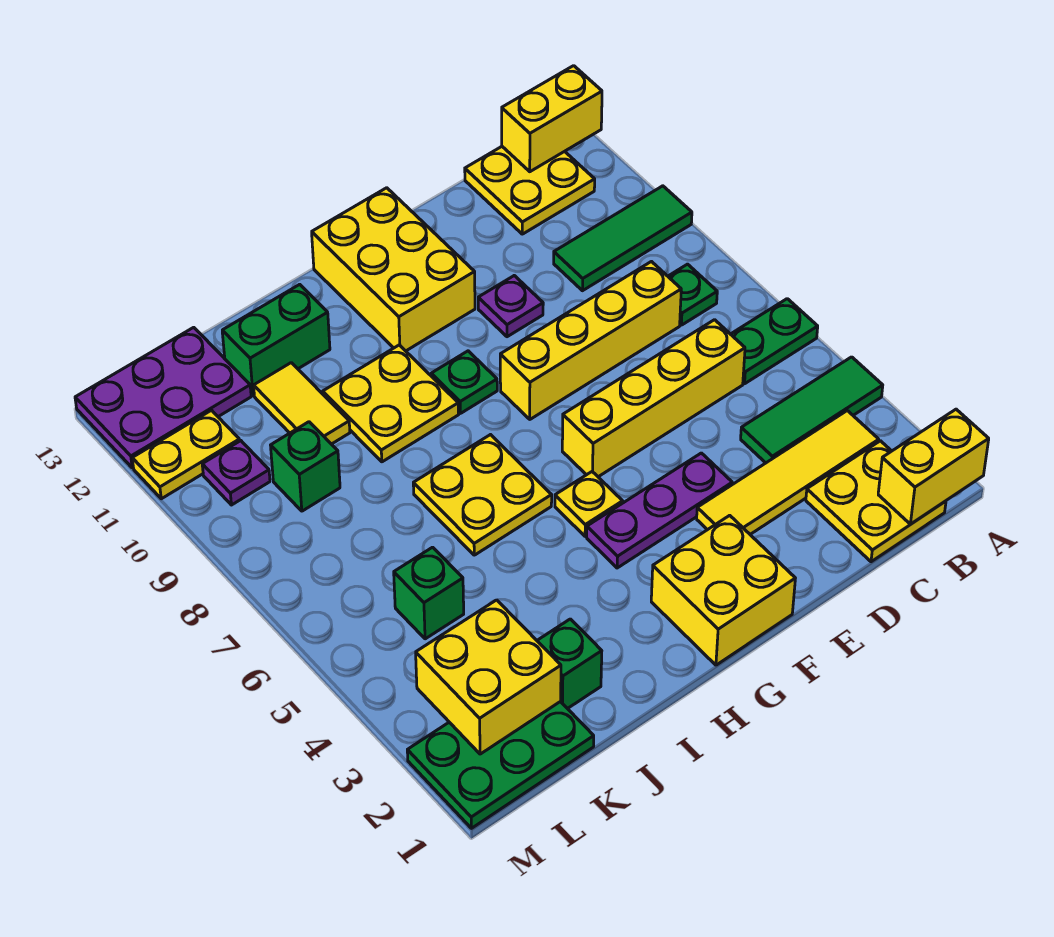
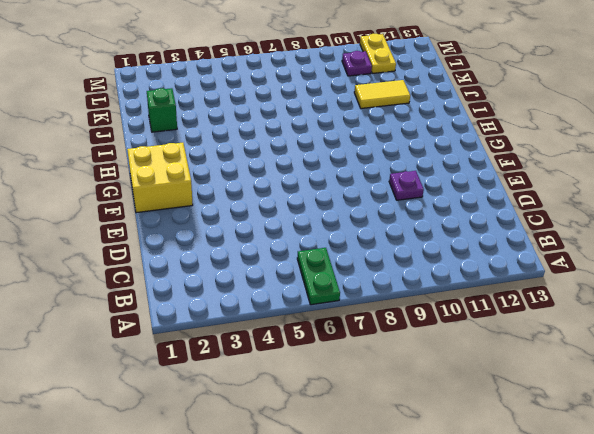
none -> green tile A4:C4 level 1
none -> green tile A10:C10 level 1
none -> yellow plate B1:C2 level 1

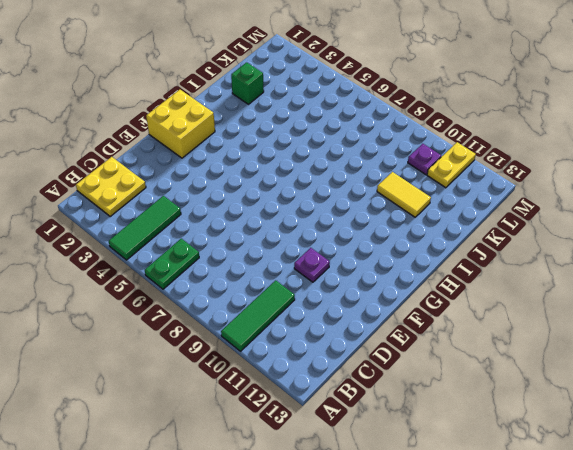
none -> yellow tile B3:E3 level 1
none -> green plate B8 level 1
none -> yellow plate B12:C13 level 1

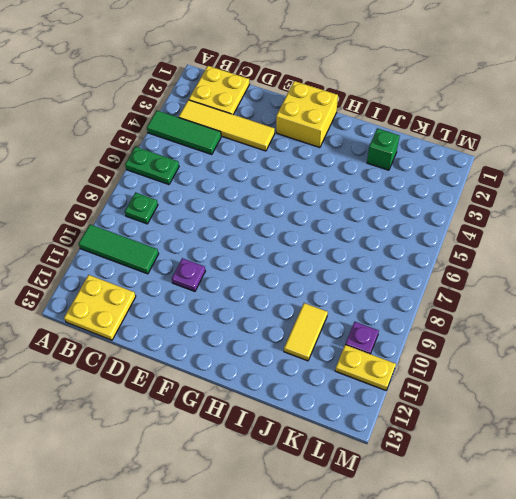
none -> yellow brick C6:F6 level 1
none -> yellow brick C8:F8 level 1
none -> purple plate E4:G4 level 1

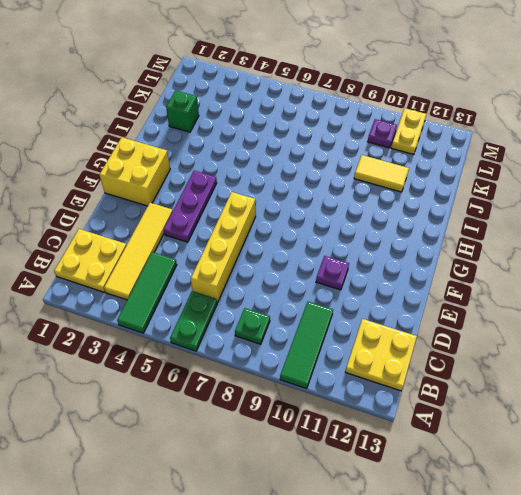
none -> yellow brick C8:F8 level 1
none -> yellow brick F11:G13 level 1
none -> yellow plate G5 level 1

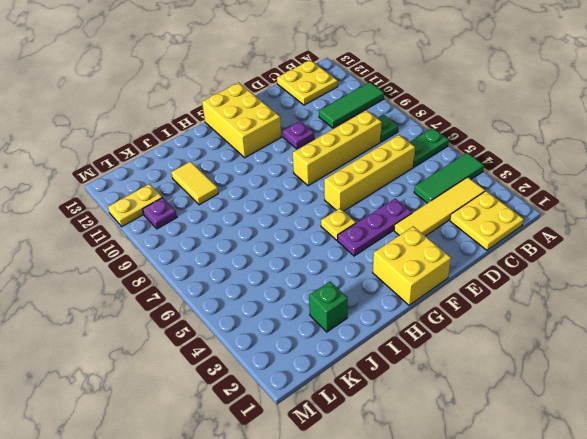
none -> green plate G9 level 1
none -> yellow plate H6:I7 level 1
none -> yellow plate H9:I10 level 1

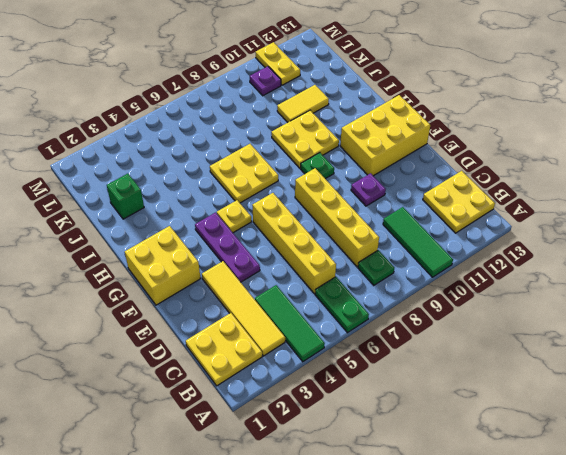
none -> green brick I12:J12 level 1
none -> green plate K1:M2 level 1
none -> green brick K5 level 1

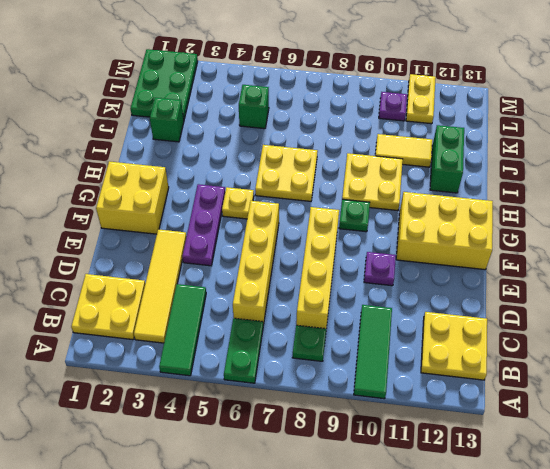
none -> green brick K9 level 1
none -> purple plate K12:M13 level 1
none -> yellow brick A1:B1 level 2

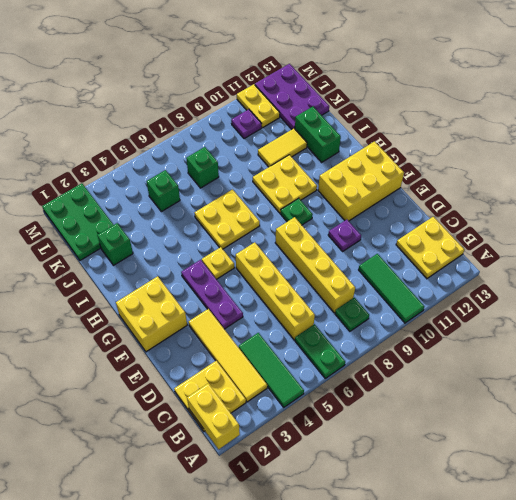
green brick K7 level 1 -> green brick K9 level 1
none -> yellow brick A13:B13 level 2
none -> yellow brick K2:L3 level 2

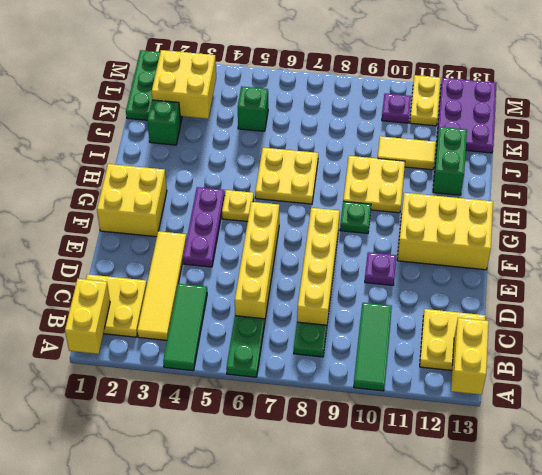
none -> green brick K9 level 1

